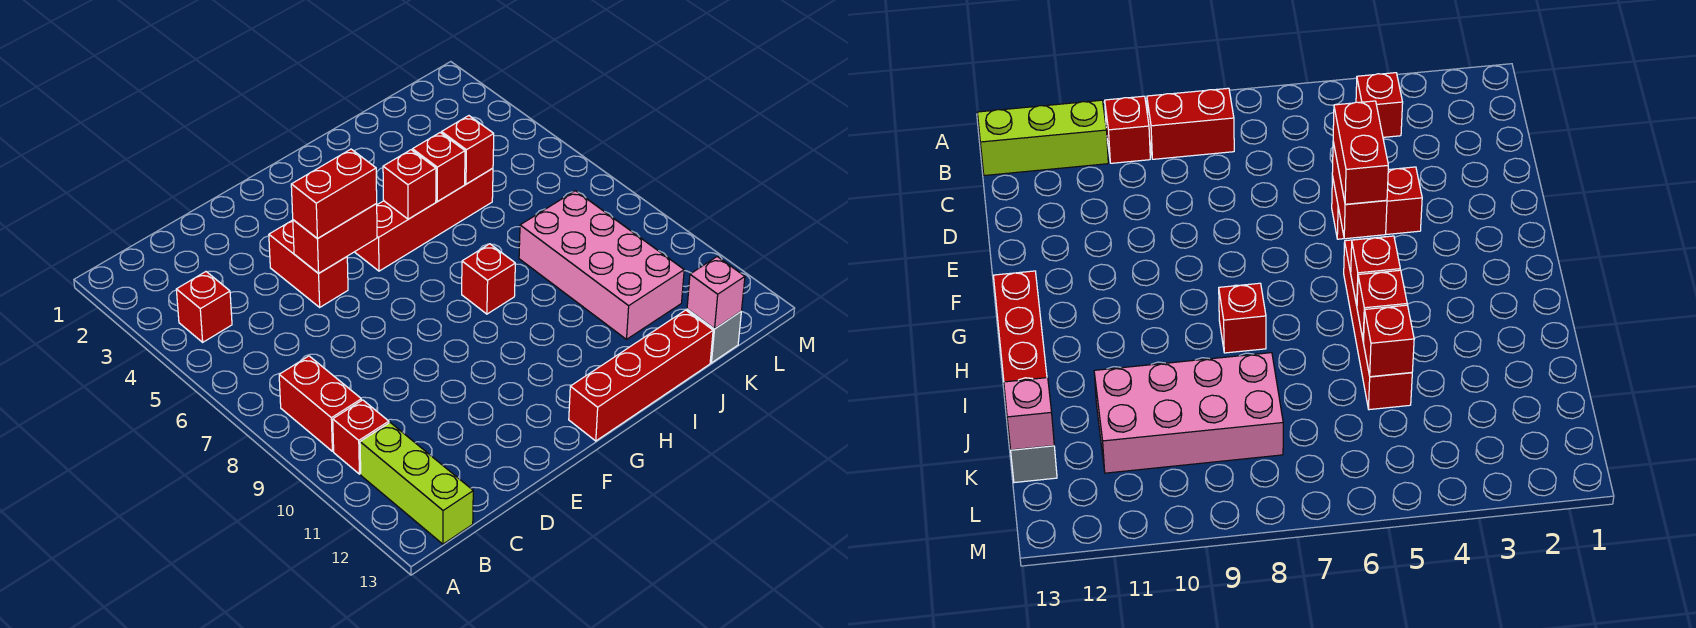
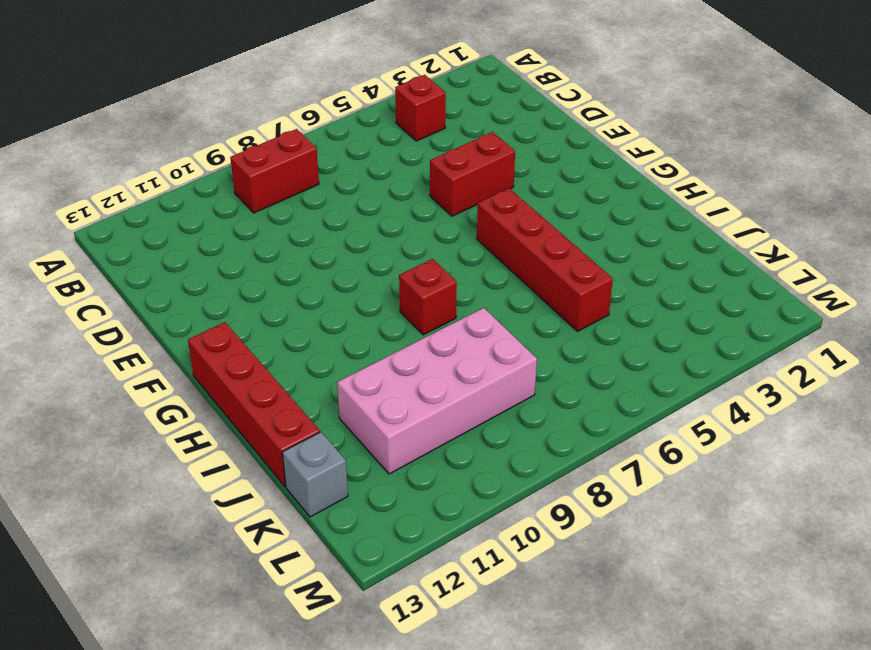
none -> red brick B10 level 1
none -> lime brick B11:B13 level 1
none -> red brick E5:F5 level 2

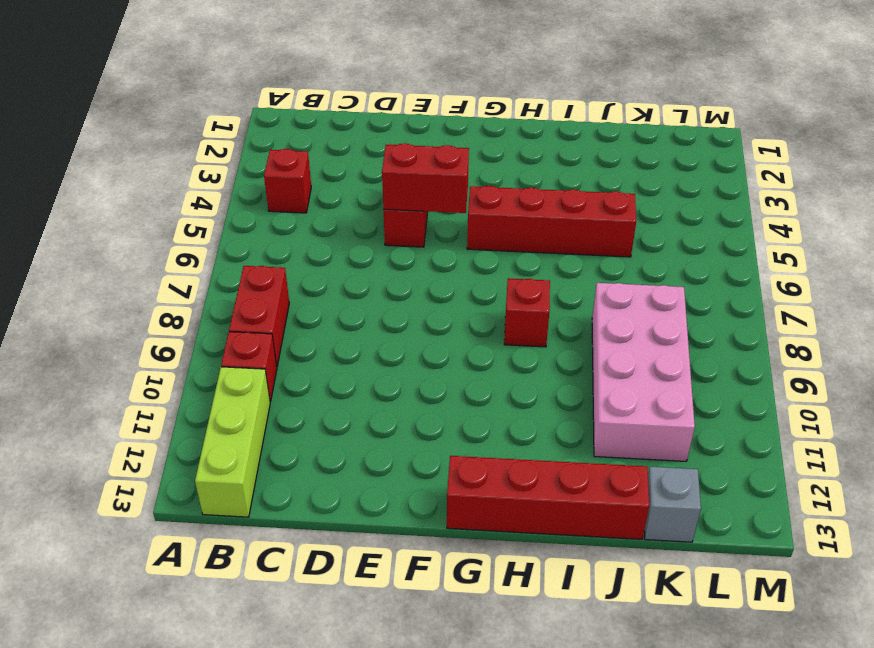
none -> red brick H5 level 2
none -> red brick I5 level 2
none -> red brick J5 level 2

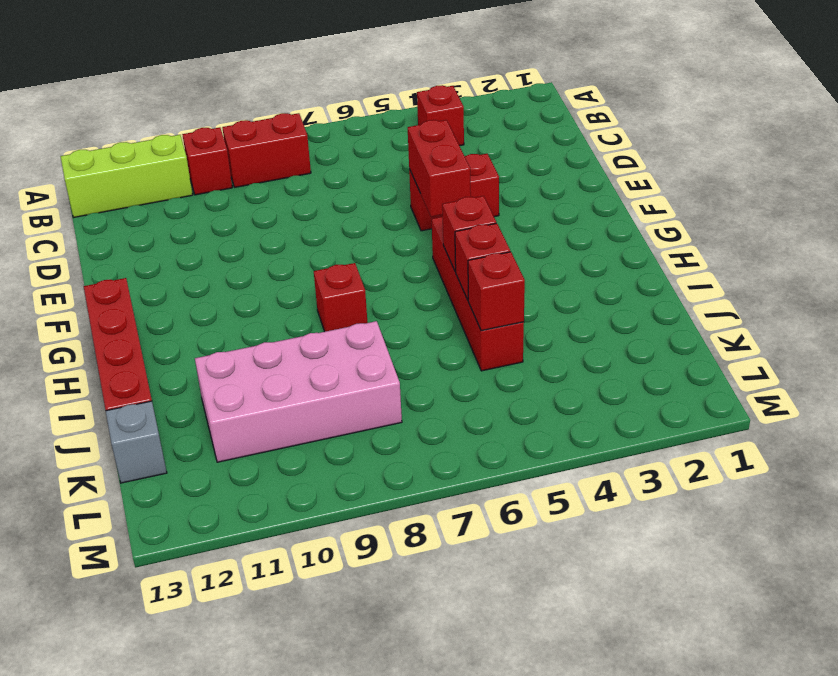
none -> pink brick K13 level 2
none -> red brick E5:F5 level 3

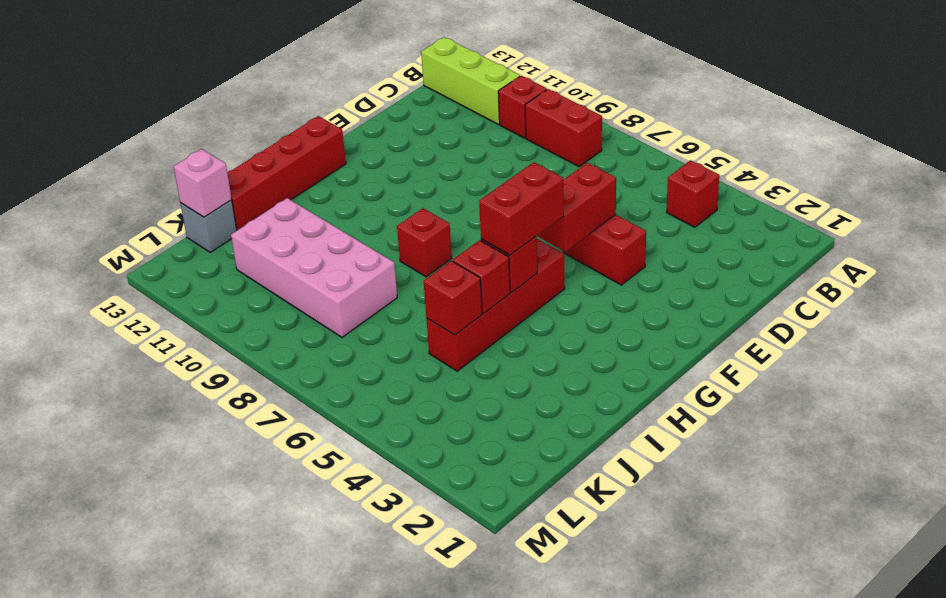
red brick G5:H5 level 3 -> red brick E5:F5 level 3

